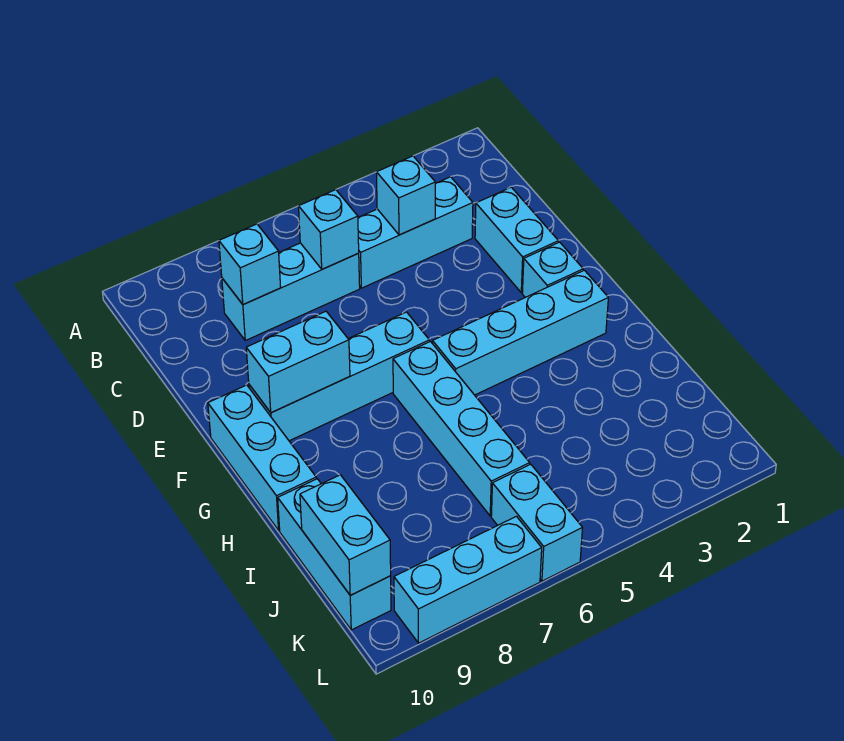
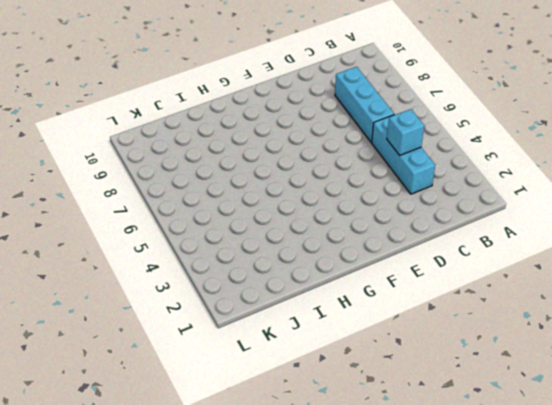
none -> cyan brick D2:E2 level 1
none -> cyan brick F2 level 1
none -> cyan brick F6:F9 level 1

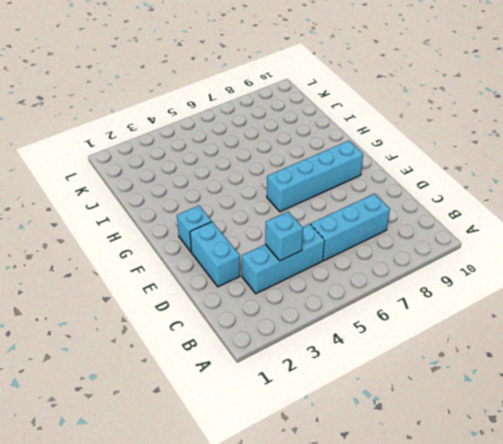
none -> cyan brick F10:H10 level 1
none -> cyan brick G2:G5 level 1
none -> cyan brick G6:J6 level 1

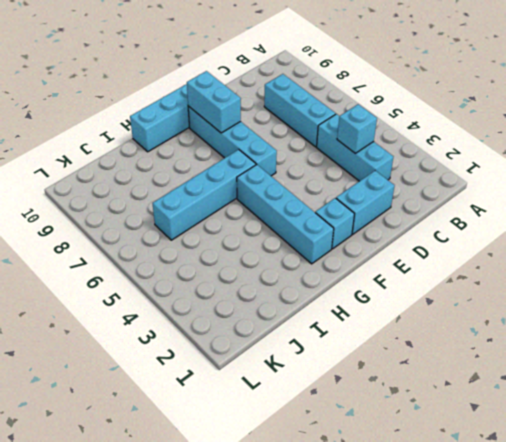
none -> cyan brick I10:K10 level 1
none -> cyan brick K6:L6 level 1
none -> cyan brick L7:L9 level 1

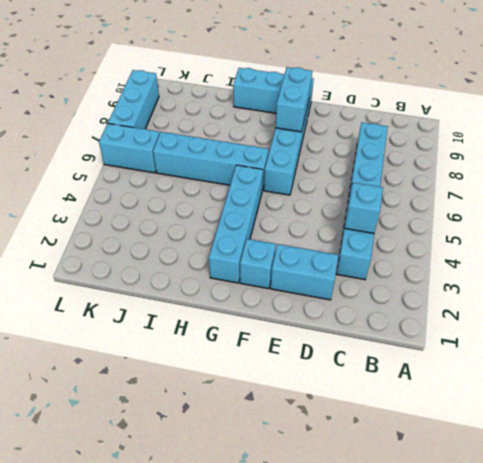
none -> cyan brick I10:K10 level 1
none -> cyan brick C6 level 2
none -> cyan brick C8 level 2

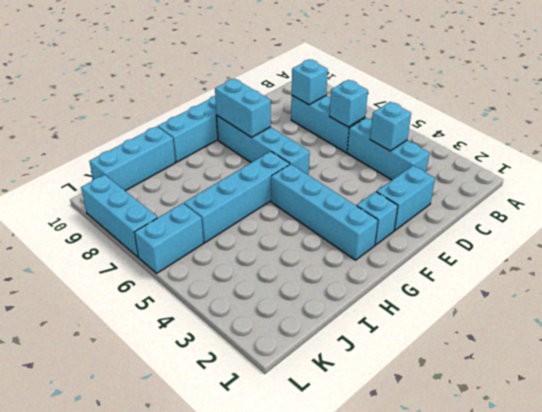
none -> cyan brick J10:K10 level 2

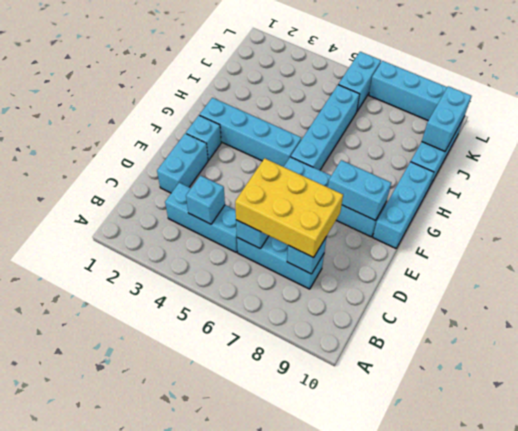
yellow brick C6:D8 level 3 -> none

